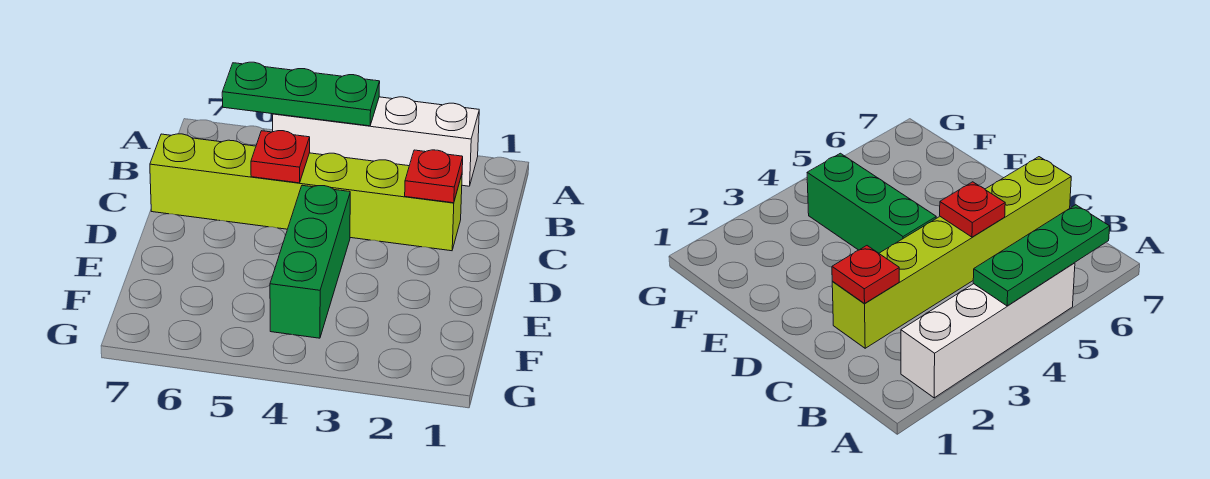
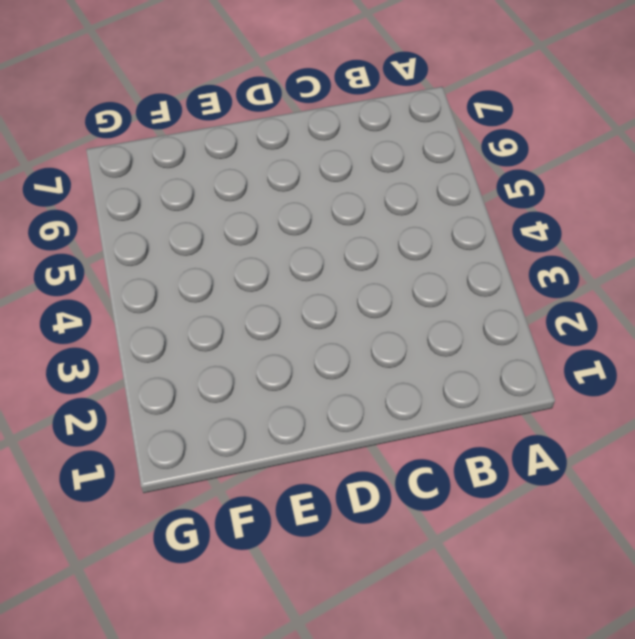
none -> white brick A2:A5 level 1
none -> lime brick C2:C7 level 1

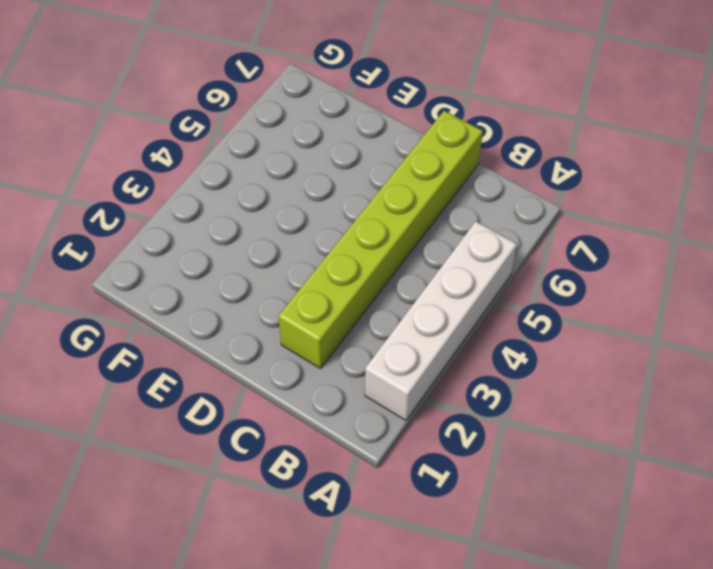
none -> green brick D4:F4 level 1
none -> green plate A4:A6 level 2

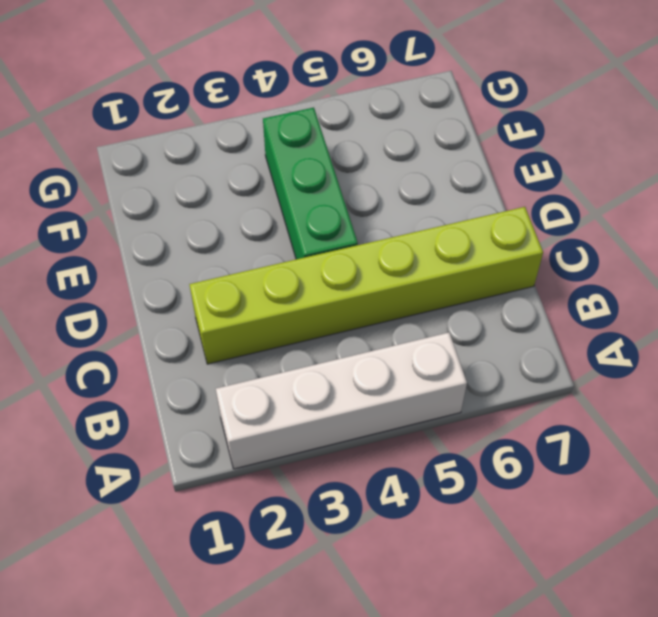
none -> green plate A4:A6 level 2
none -> red plate C2 level 2

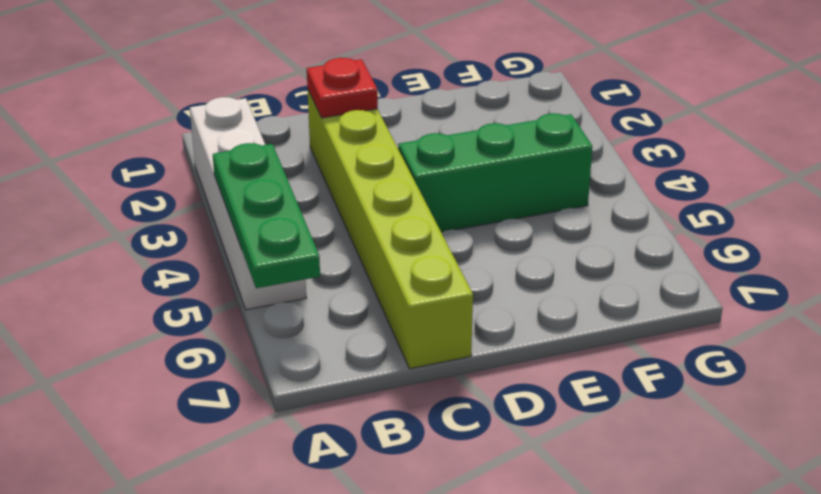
none -> red plate C5 level 2

